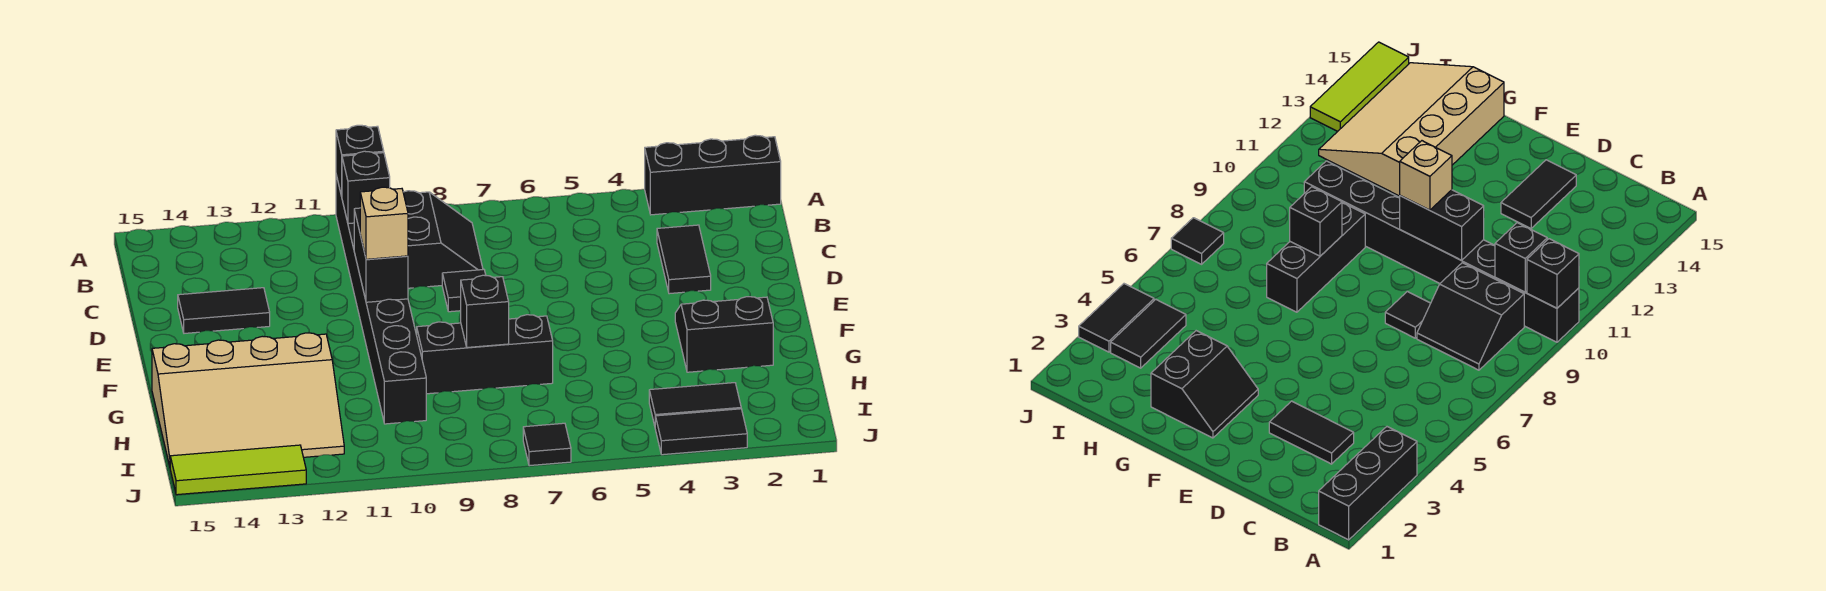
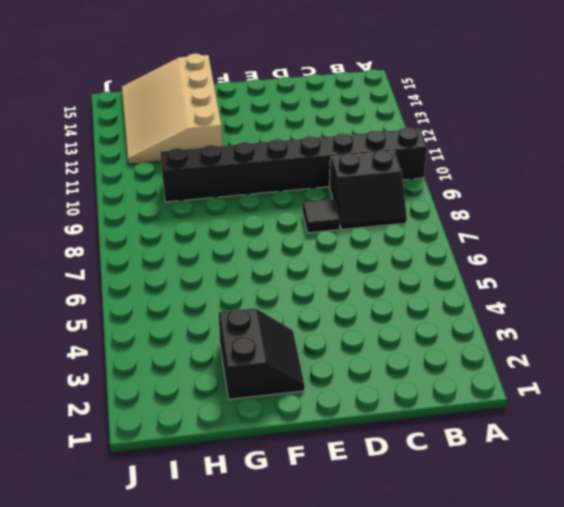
none -> black brick A1:A3 level 1
none -> black tile C3:D3 level 1
none -> black tile D13:D14 level 1

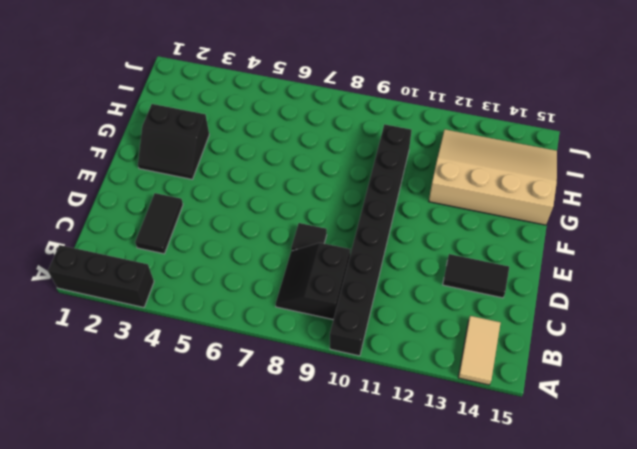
tan tile A14:B14 level 1 -> none
none -> black brick G7:G9 level 1
none -> black tile I3:I4 level 1
none -> black tile J3:J4 level 1

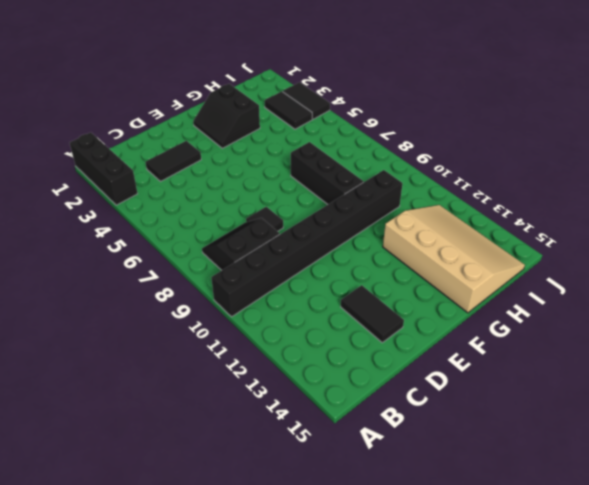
none -> black tile J7 level 1
none -> lime tile J13:J15 level 1
none -> black brick A10 level 2

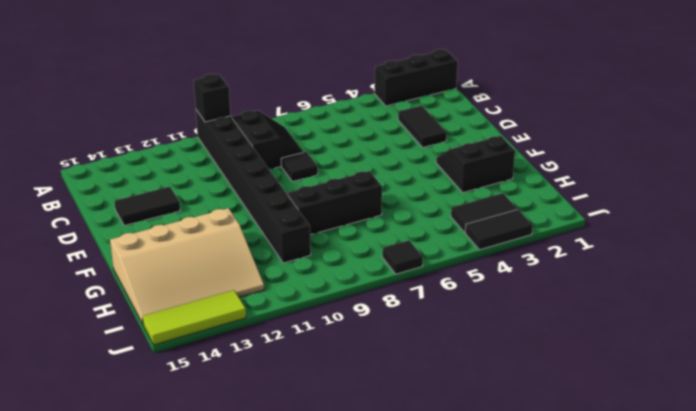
none -> black brick B10 level 2
none -> black brick D10:E10 level 2
none -> black brick G8 level 2

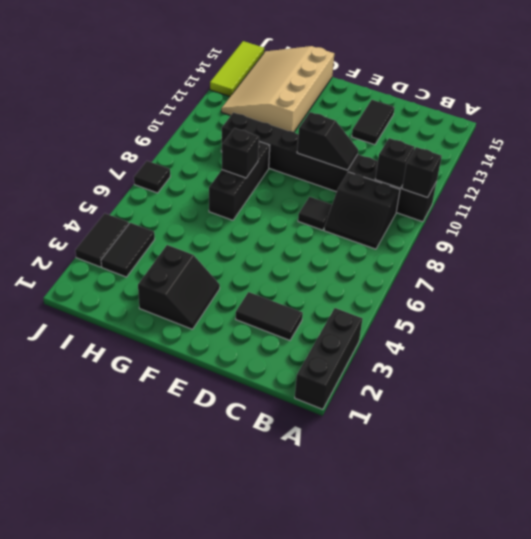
black slope D10:E10 level 2 top E -> black brick D10:E10 level 2
none -> tan brick E10 level 3

